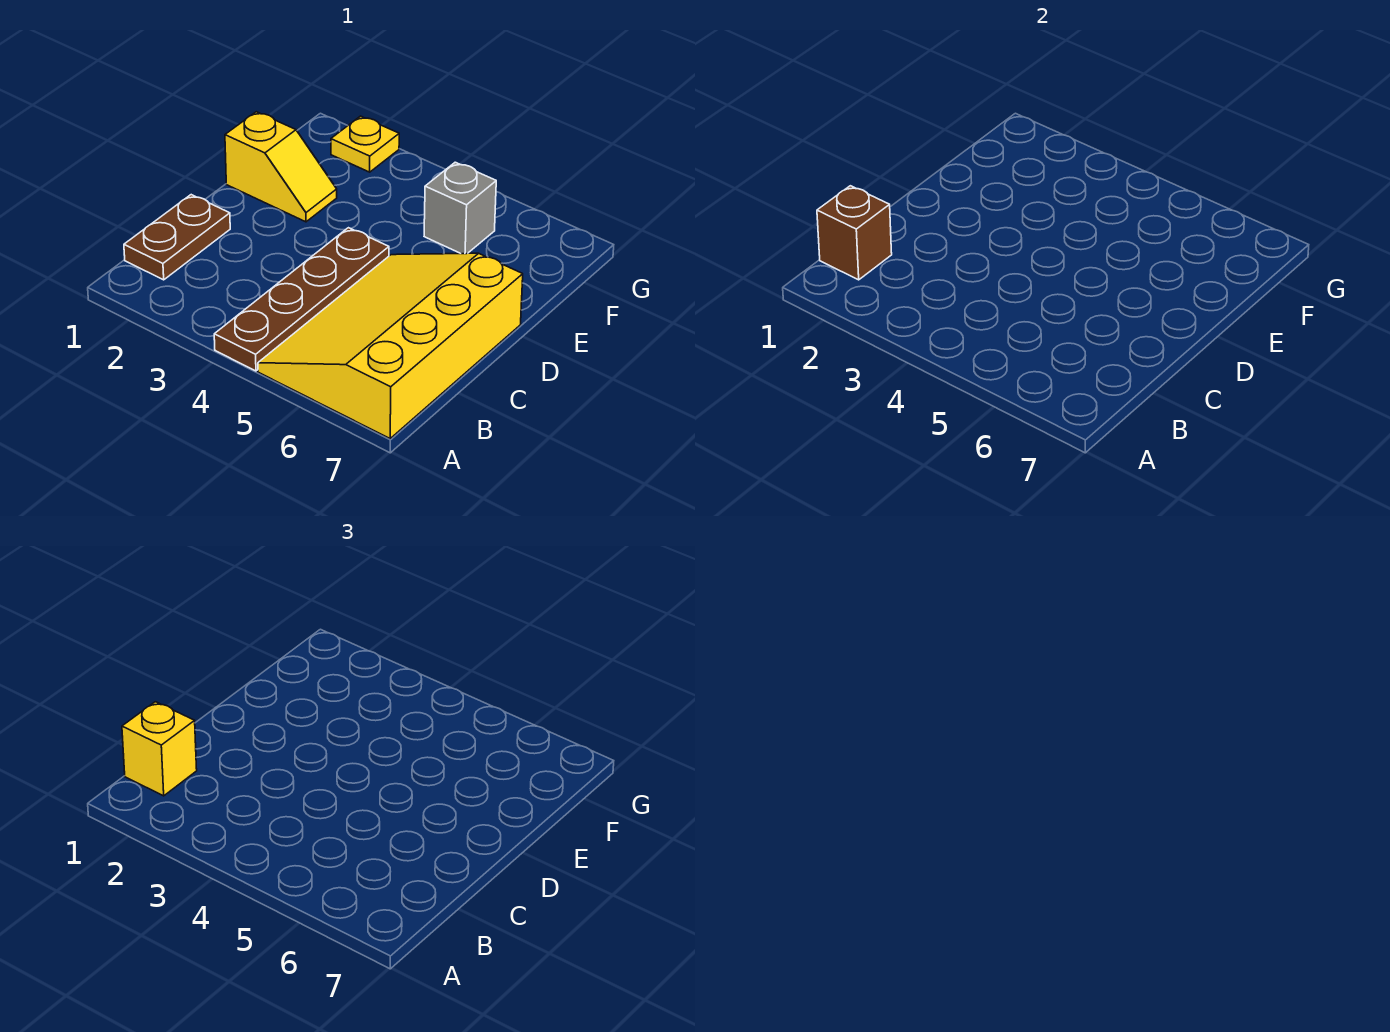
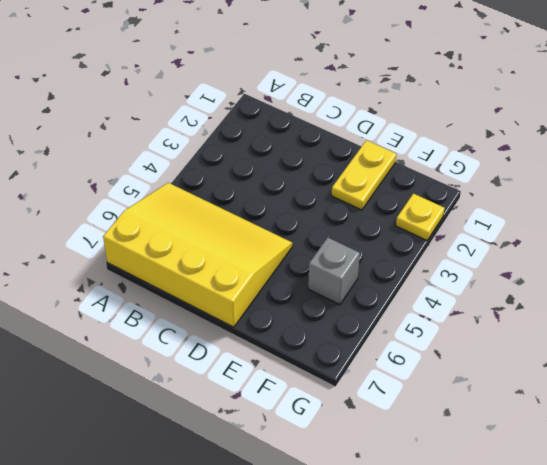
yellow plate E1:E2 level 1 -> yellow slope E1:E2 level 1 top 1
none -> brown plate A4:D4 level 1
none -> brown plate B1:C1 level 1

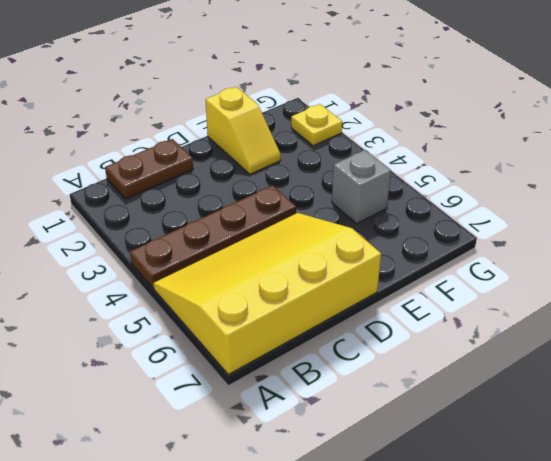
none -> brown brick B1 level 2
none -> yellow brick B1 level 3

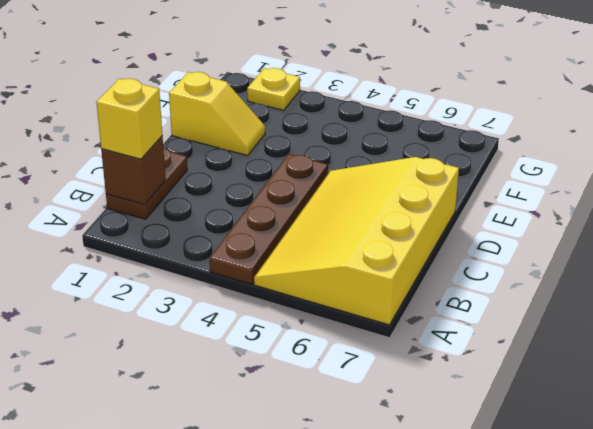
none -> grey brick F5 level 1

